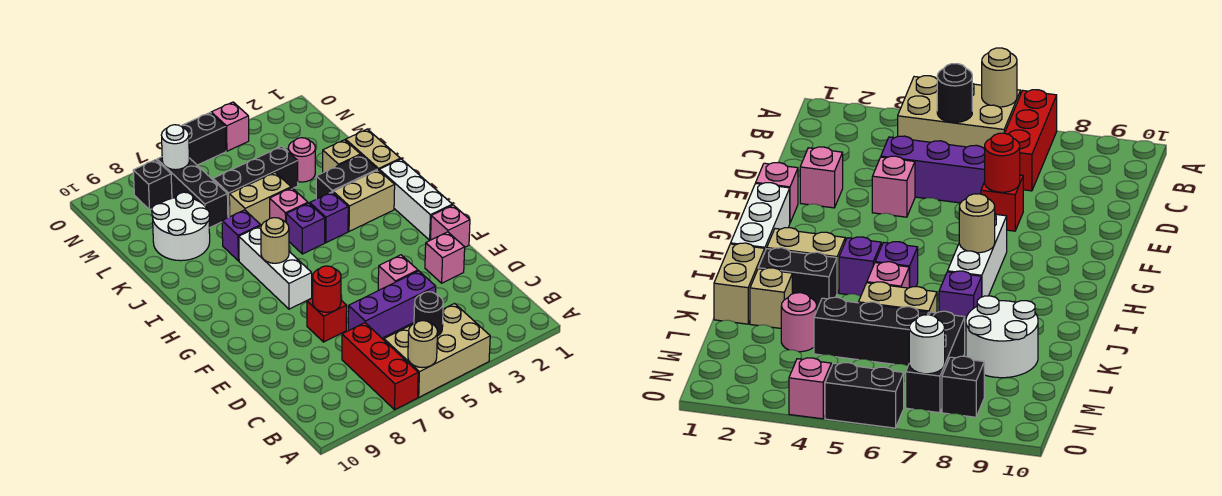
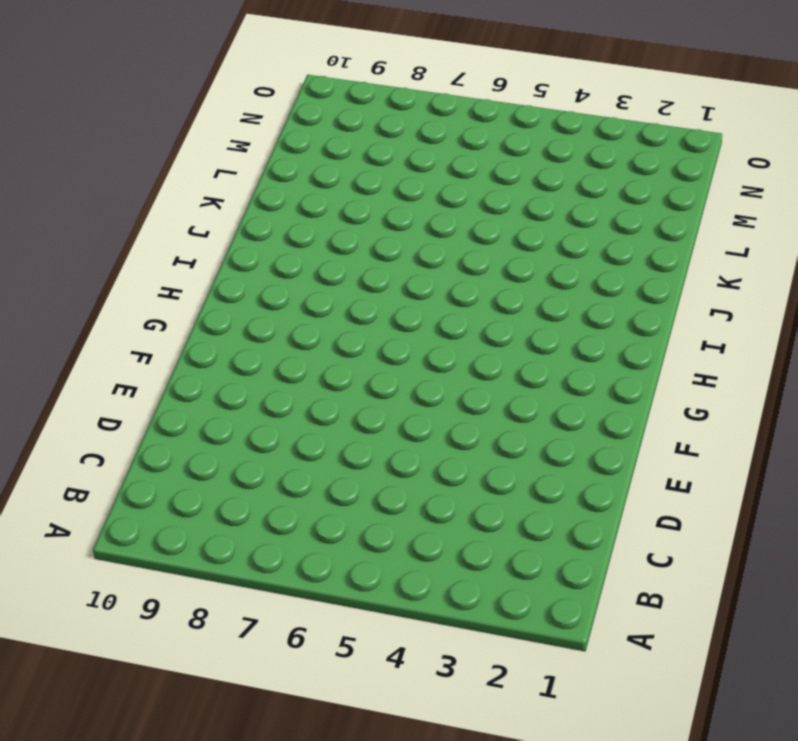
none -> tan brick A4:B6 level 1
none -> red brick A7:C7 level 1
none -> purple brick D4:D6 level 1
none -> pink brick E2 level 1

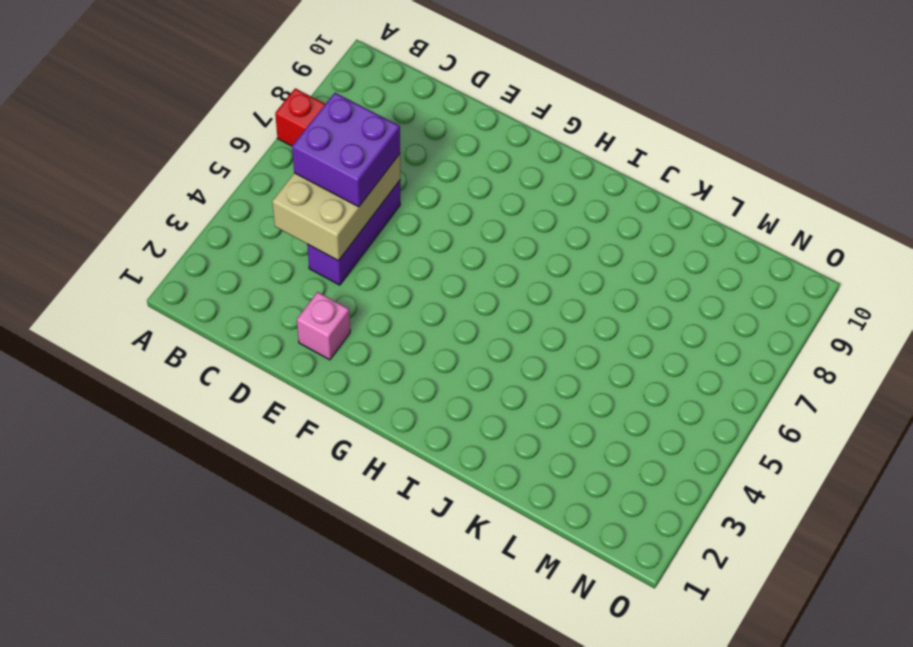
tan brick C4:D6 level 2 -> tan brick A4:B6 level 1
purple brick C5:D6 level 3 -> none
none -> pink brick E4 level 1
none -> red brick E7 level 1
none -> pink brick F1 level 1
none -> white brick G1:I1 level 1

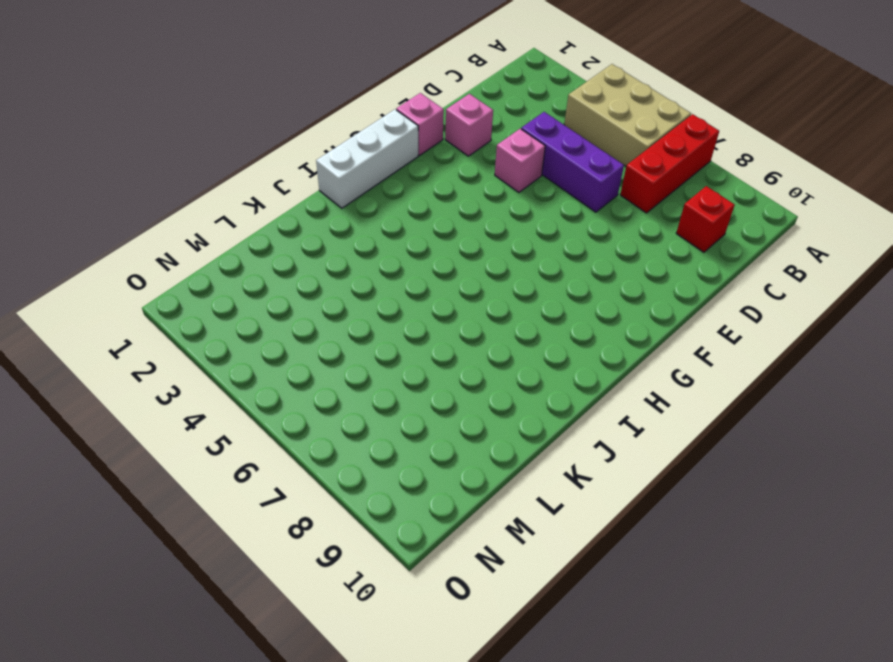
red brick C9 level 1 -> red brick E7 level 1
none -> white brick G7:I7 level 1
none -> tan brick I2:I3 level 1
none -> purple brick I4 level 1
none -> purple brick I5 level 1

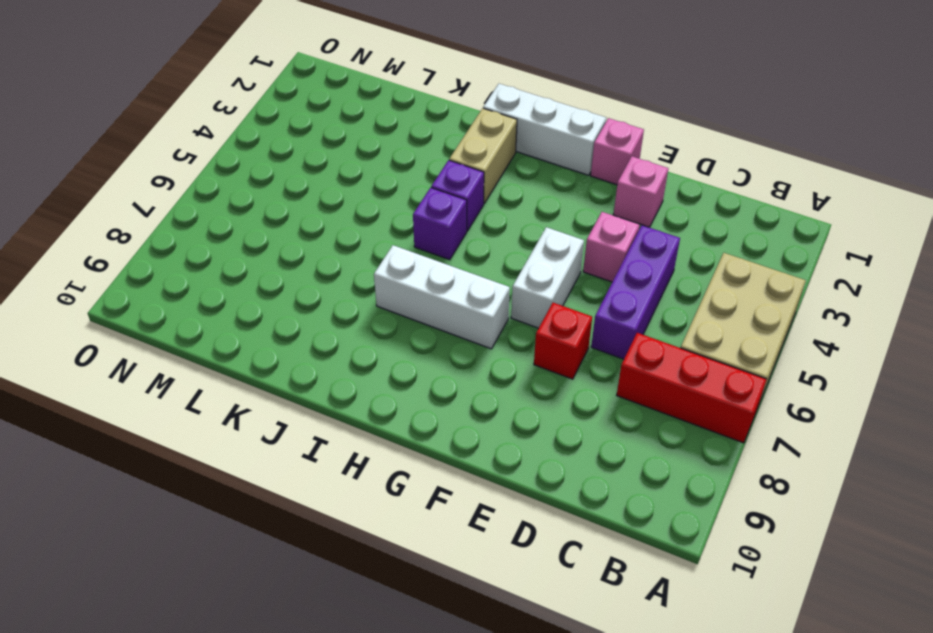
white brick F5:F6 level 1 -> none
none -> tan brick J1:K1 level 1
none -> black brick J2:J3 level 1
none -> pink brick J5 level 1
none -> purple brick J7 level 1

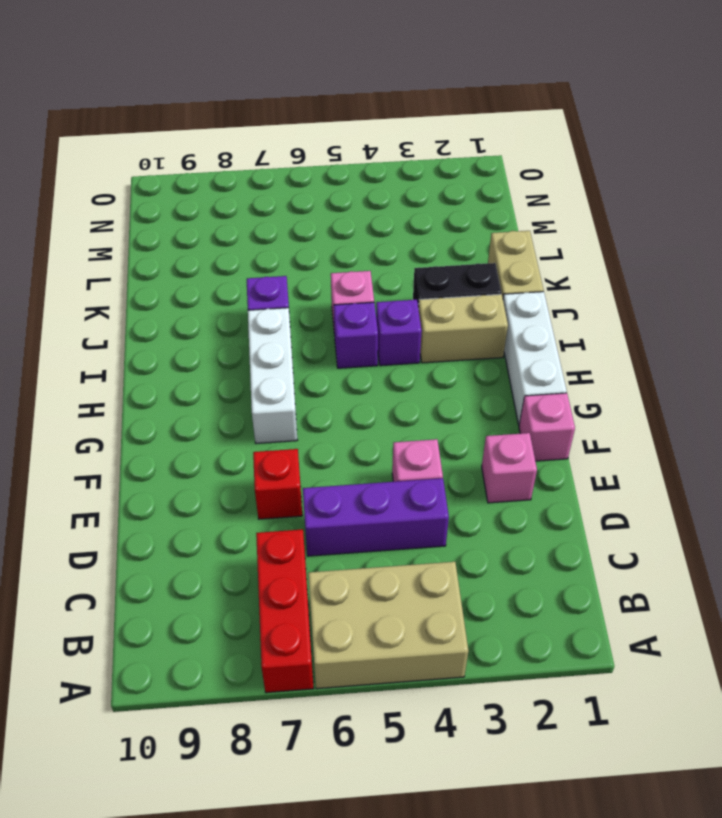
none -> tan brick K2 level 1
none -> tan brick K5:K6 level 1
none -> white round brick K8:L9 level 1
none -> pink round brick L3 level 1

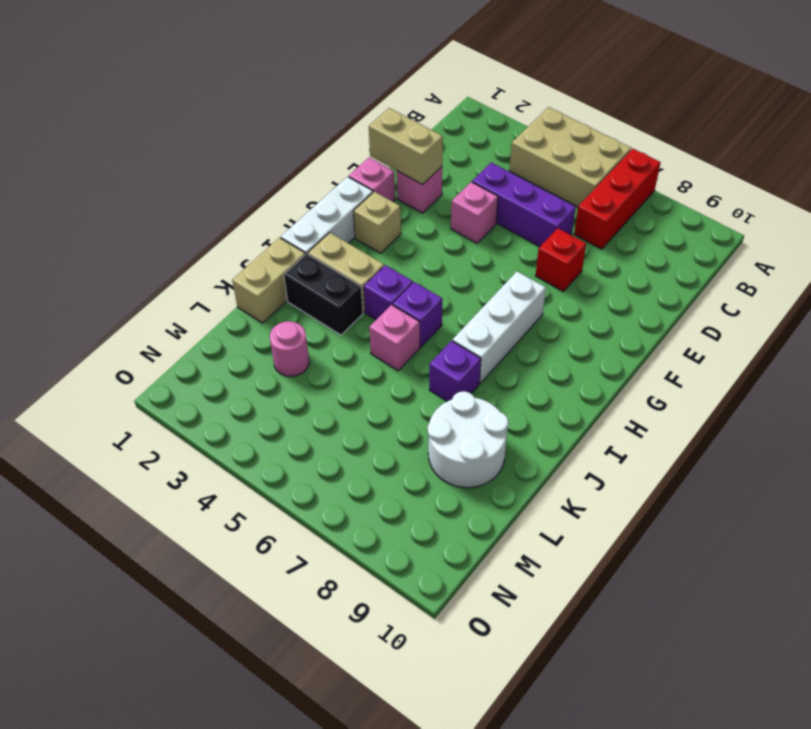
tan brick E1:E2 level 2 -> tan brick K5:K6 level 1
tan brick G2 level 1 -> tan brick K2 level 1
none -> black brick L4:L6 level 1
none -> black brick L7:N7 level 1
none -> black brick N8 level 1
none -> pink brick O4 level 1

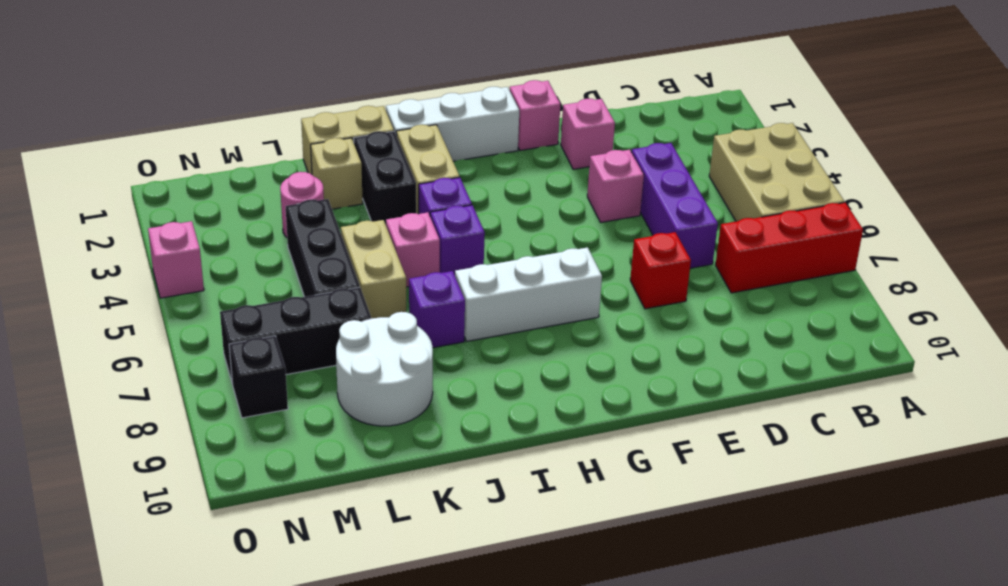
none -> black brick O5:O6 level 1
none -> tan round brick A6 level 2
none -> black round brick B5 level 2
none -> red round brick E7 level 2

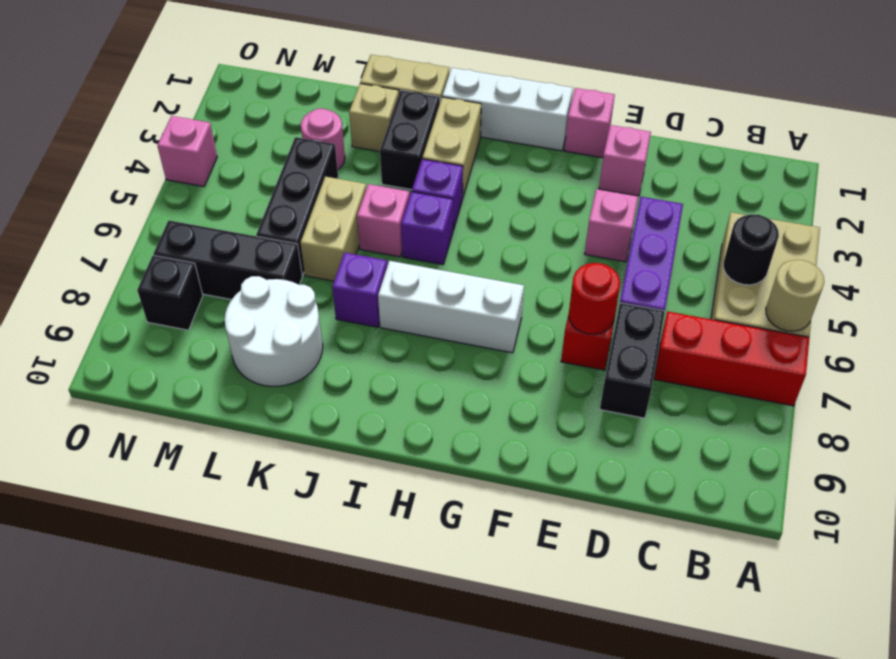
black brick D7:D8 level 1 -> black brick O5:O6 level 1
none -> tan round brick H7 level 2
none -> white round brick N7 level 2

